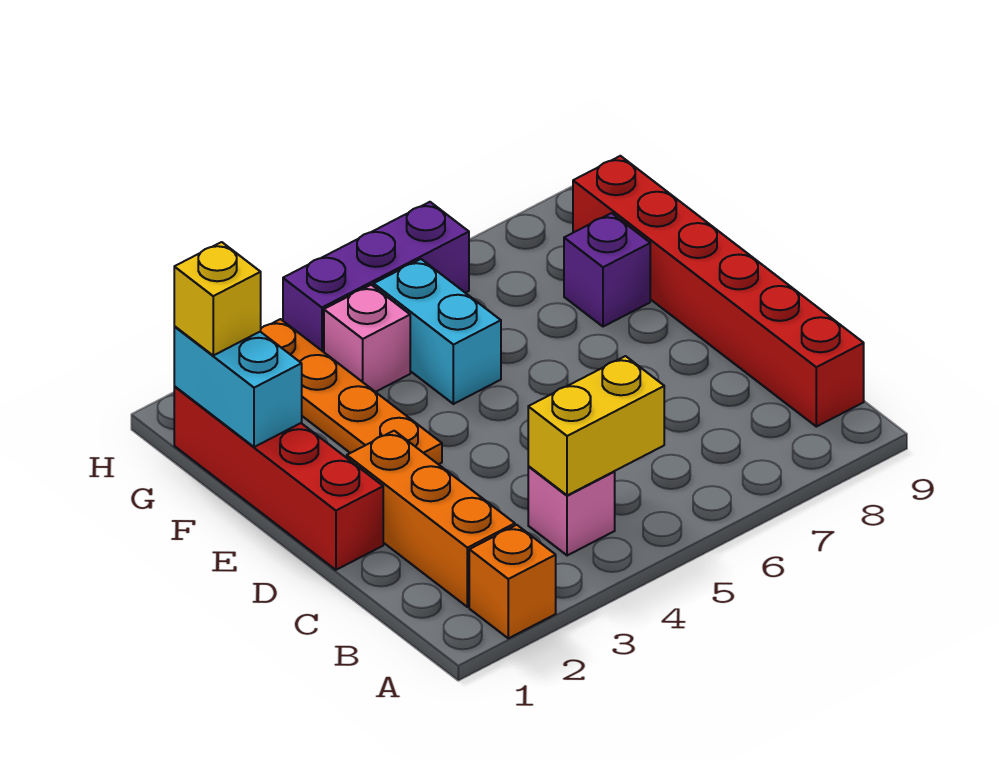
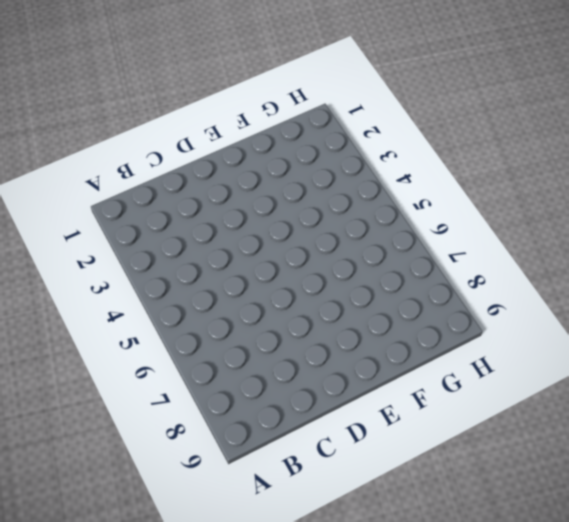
none -> orange brick A2 level 1
none -> orange brick B2:D2 level 1
none -> pink brick B4 level 1

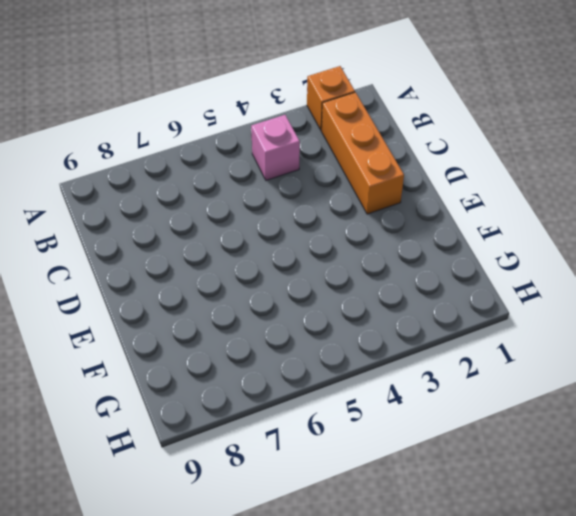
none -> red brick B9:G9 level 1
none -> red brick D1:G1 level 1
none -> orange plate E3:H3 level 1

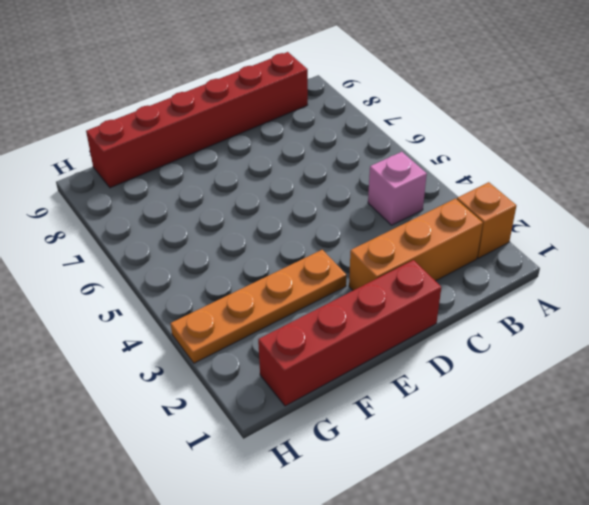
none -> cyan brick F5:G5 level 1
none -> purple brick F8 level 1
none -> pink brick G4 level 1

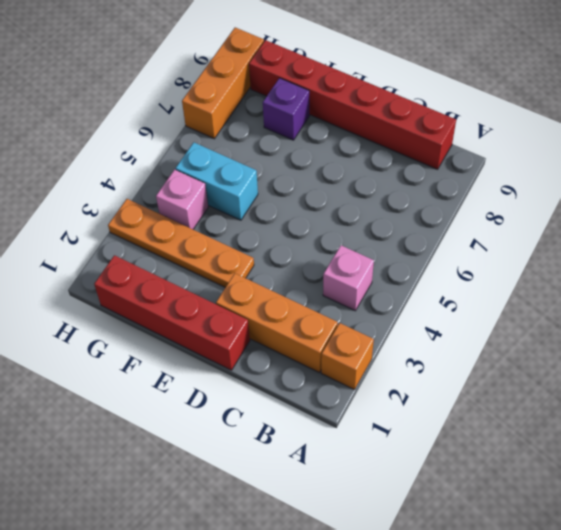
orange brick H7:H9 level 1 -> none
none -> purple brick H4:H6 level 1
none -> yellow brick B4:B5 level 2
none -> cyan brick F1:G1 level 2

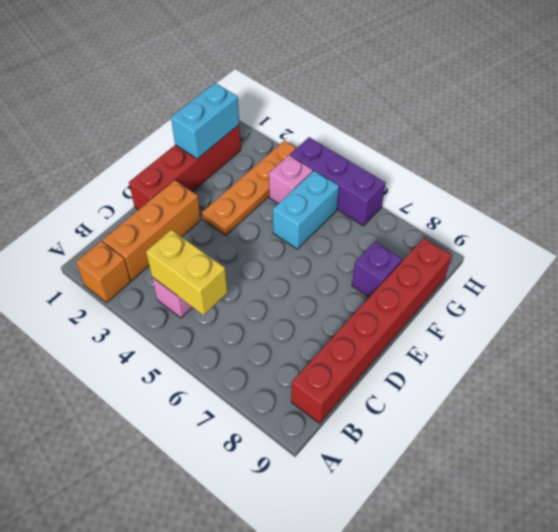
none -> yellow brick G1 level 3

